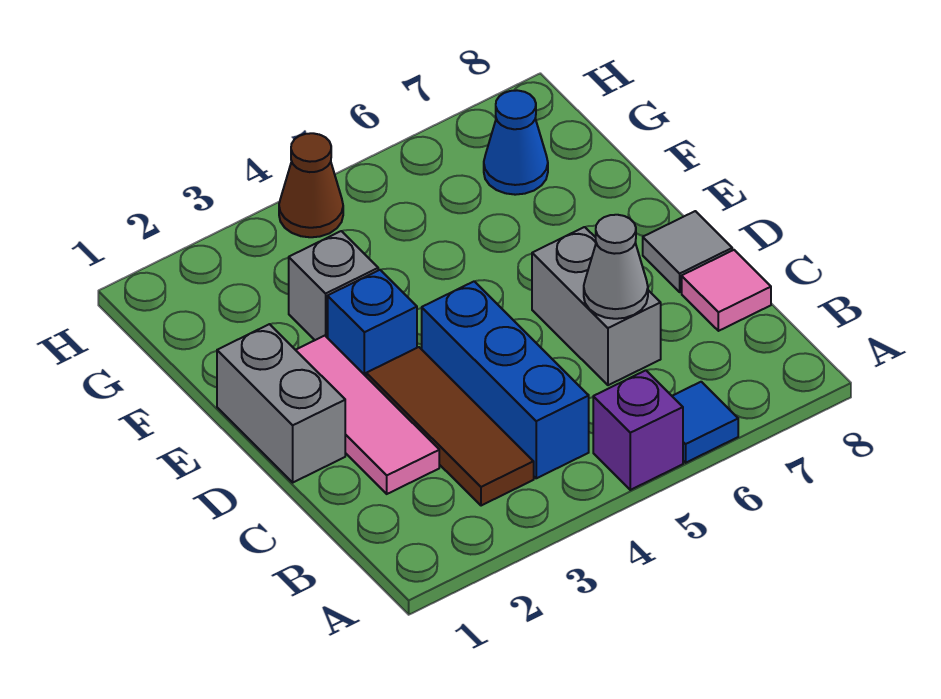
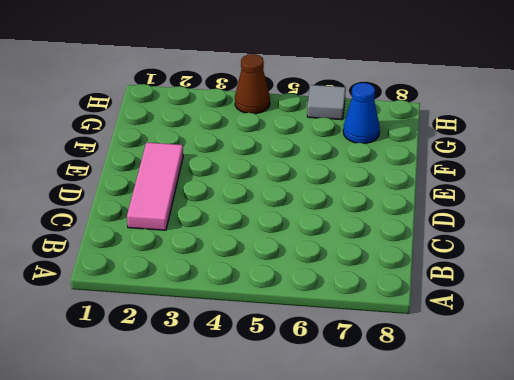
grey tile H6 level 1 -> grey tile D8 level 1
none -> purple brick A5 level 1
none -> blue tile A6 level 1
none -> brown tile B3:D3 level 1

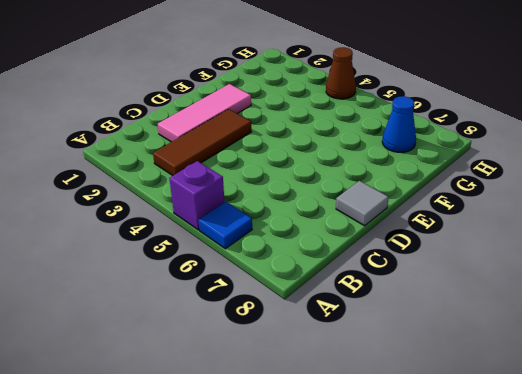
none -> blue brick B4:D4 level 1
none -> grey brick C6:D6 level 1
none -> pink tile C8 level 1

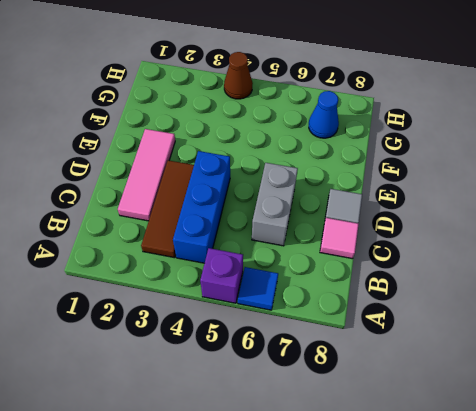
none -> grey brick D1:E1 level 1
none -> blue brick E3 level 1
none -> grey brick F3 level 1

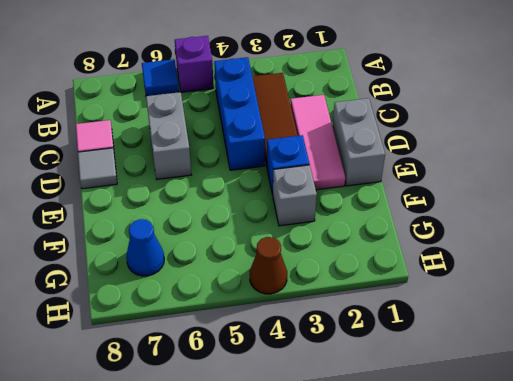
none -> grey cone C6 level 2

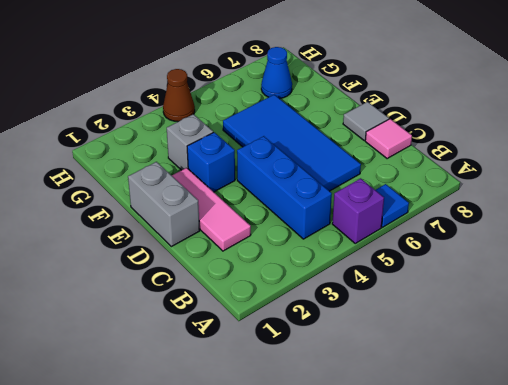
blue tile C5:F6 level 1 -> grey brick C6:D6 level 1
none -> brown tile B3:D3 level 1
none -> grey cone C6 level 2

